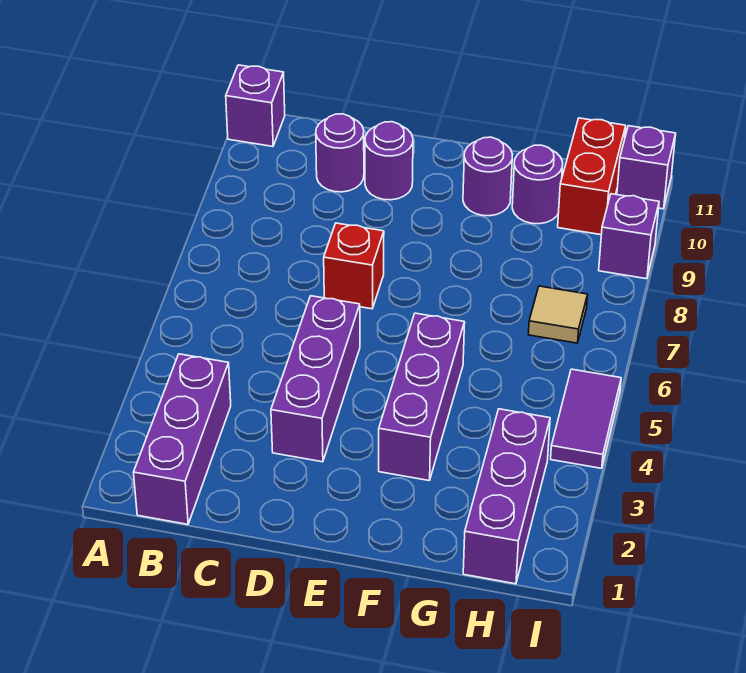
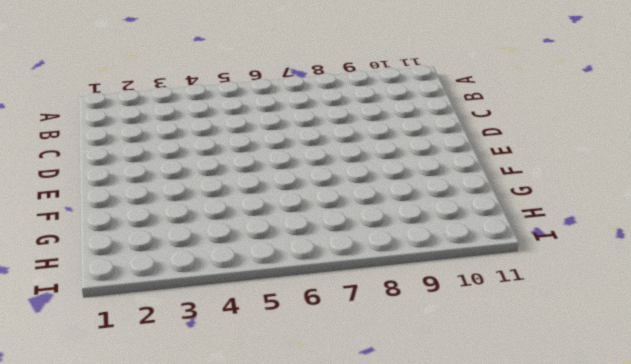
none -> purple brick A11 level 1
none -> purple brick B1:B3 level 1
none -> purple round brick C10 level 1

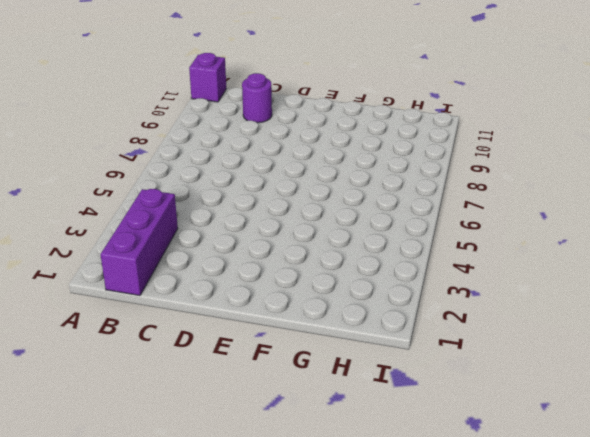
none -> purple brick D3:D5 level 1
none -> red brick D7 level 1
none -> purple round brick D10 level 1

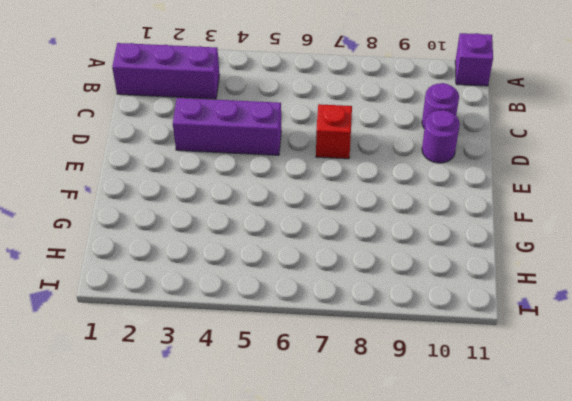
none -> purple brick F3:F5 level 1
none -> purple round brick F10 level 1
none -> purple round brick G10 level 1

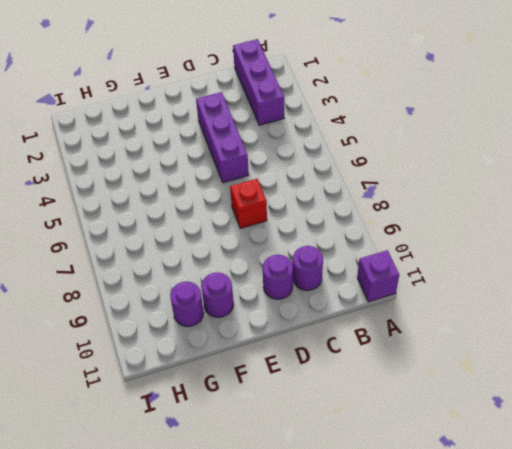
none -> purple brick F3:F5 level 1
none -> purple brick H1:H3 level 1
none -> tan tile H7 level 1

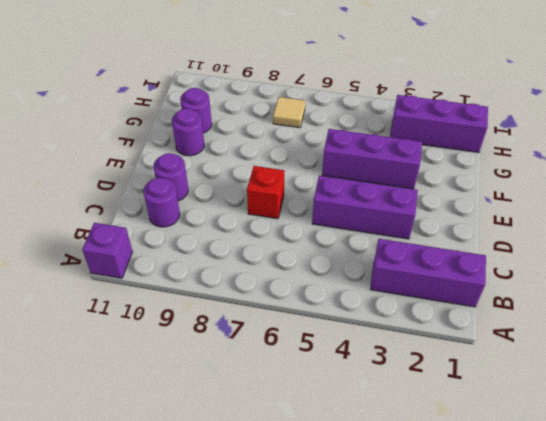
none -> red brick H10:H11 level 1
none -> purple tile I4:I5 level 1
none -> purple brick I9 level 1

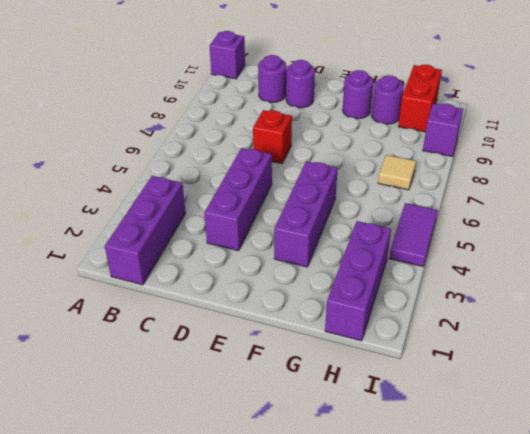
none -> purple brick I11 level 1

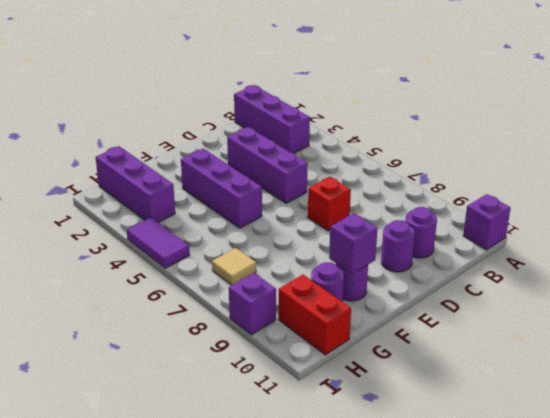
purple brick F10 level 2 -> purple brick I11 level 1

